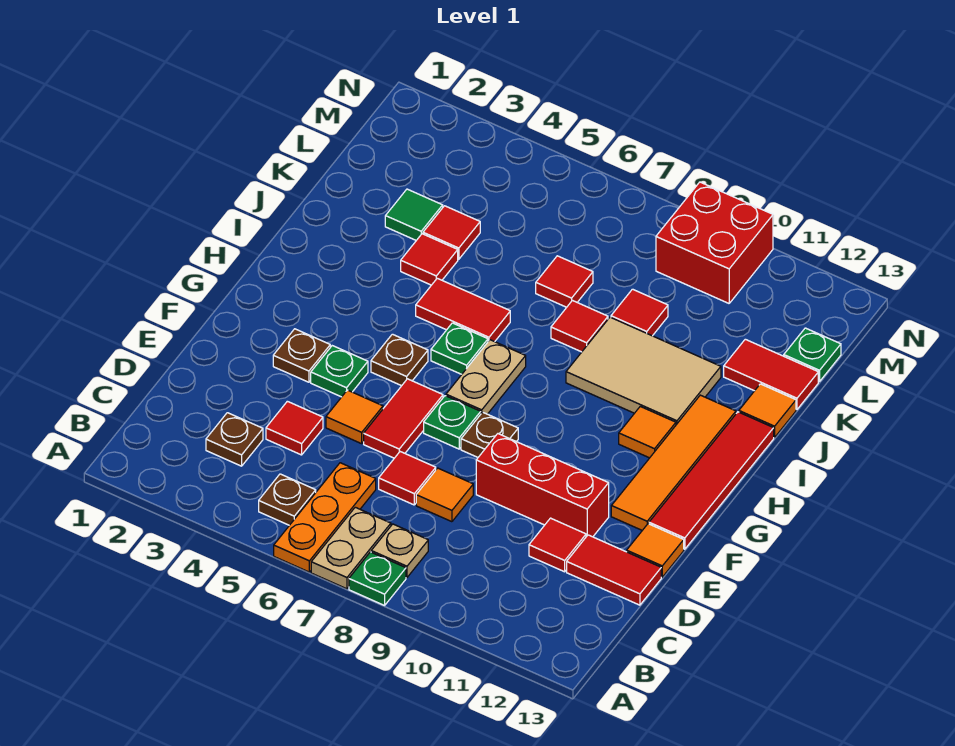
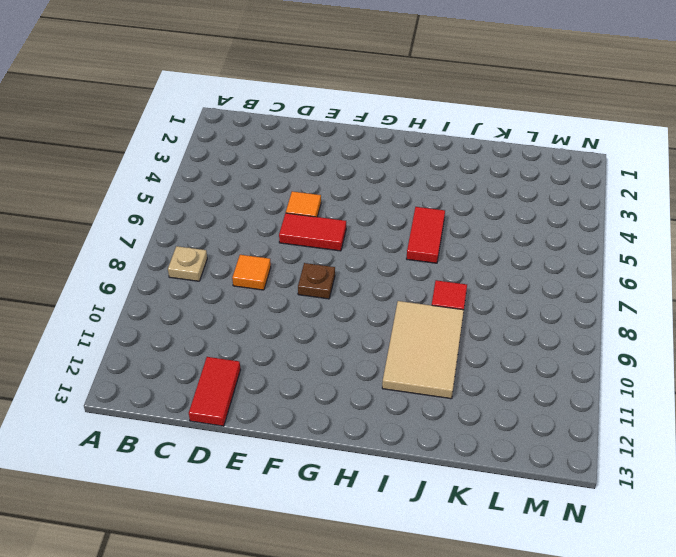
none -> orange plate A6:C6 level 1
none -> tan plate A7:B7 level 1
none -> green plate A8 level 1
none -> brown plate B5 level 1

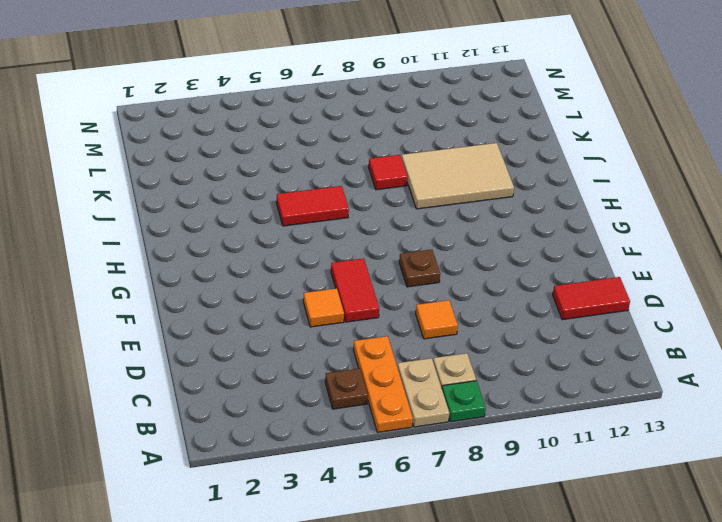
none -> brown plate C3 level 1
none -> red tile D4 level 1
none -> red tile D7 level 1
none -> red tile D11 level 1

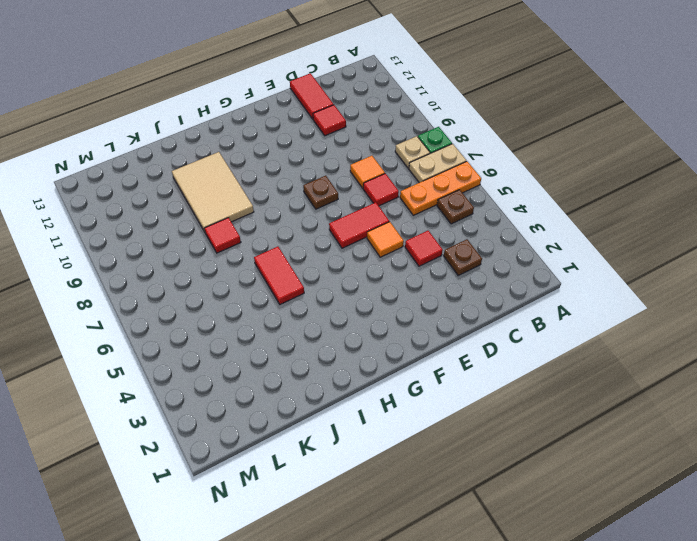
none -> red brick E9:E11 level 1
none -> orange tile E13 level 1
none -> brown plate F3 level 1
none -> green plate F4 level 1

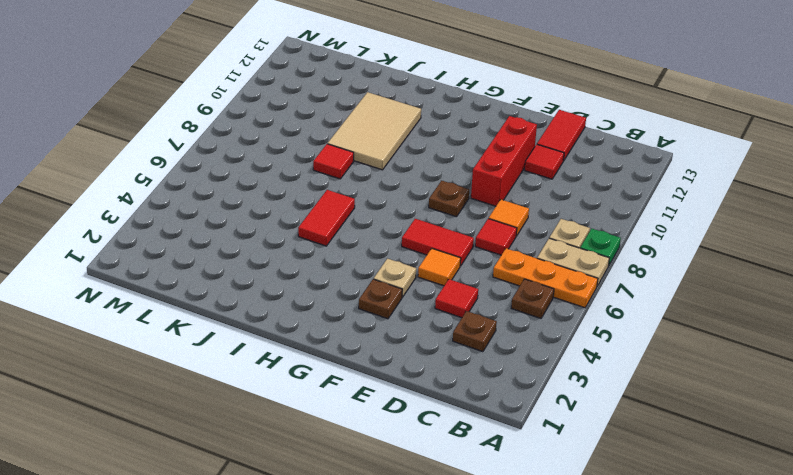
tan plate F4 level 1 -> green plate F4 level 1
none -> orange tile E13 level 1
none -> green plate F7 level 1
none -> orange tile F12:I12 level 1
none -> red tile F13:I13 level 1

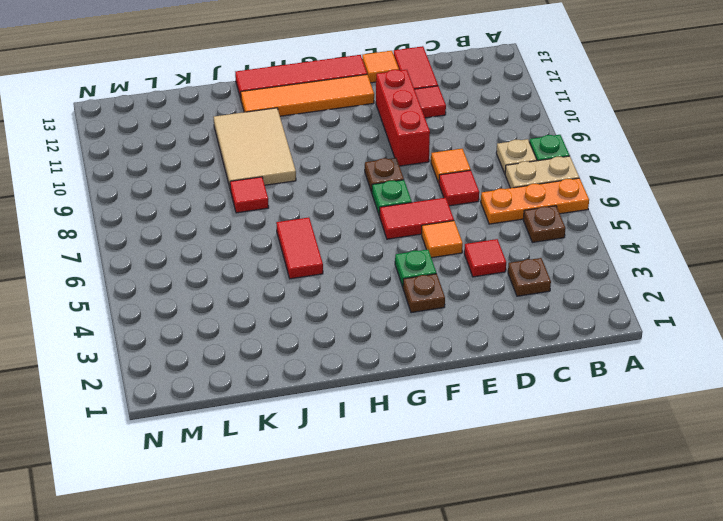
none -> brown plate G5 level 1
none -> tan plate G7:H7 level 1
none -> green plate H6 level 1
none -> orange tile H11 level 1

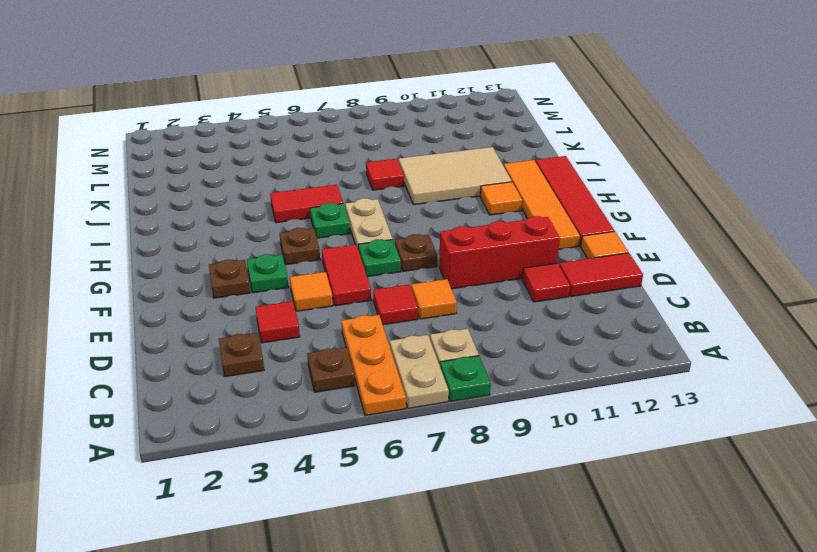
none -> red tile J4 level 1
none -> orange tile J13 level 1
none -> green tile K3 level 1
none -> red tile K4 level 1

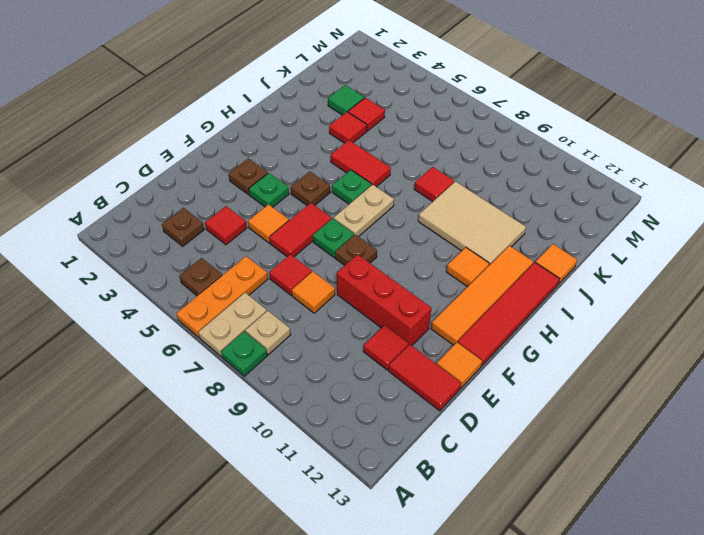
none -> red tile K7 level 1
none -> red tile K9 level 1
none -> red tile K12:K13 level 1
none -> green plate L13 level 1

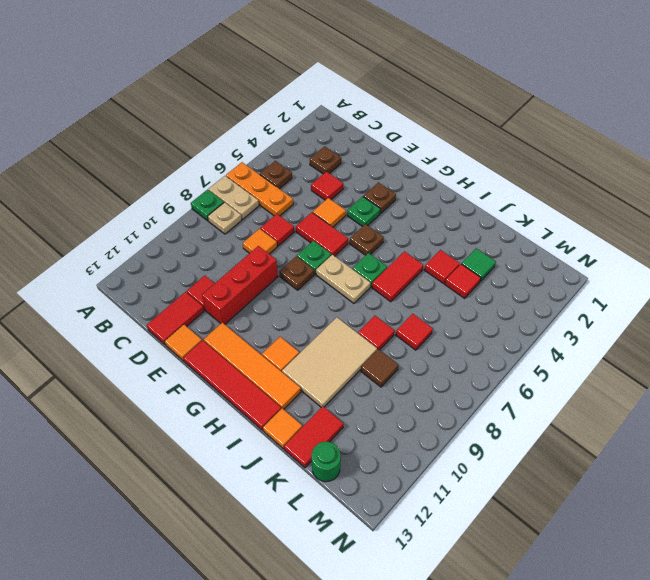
brown tile K9 level 1 -> red tile K9 level 1
green round brick L13 level 1 -> green plate L13 level 1
none -> red brick M9:N10 level 1

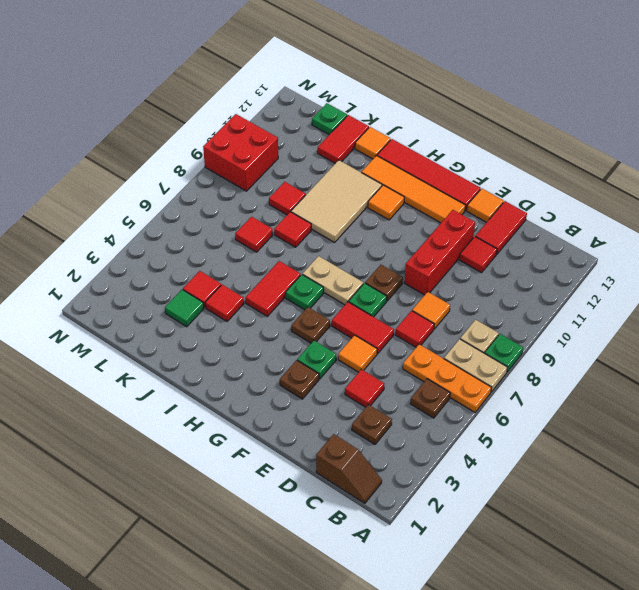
brown slope B1:C1 level 1 top C -> none

